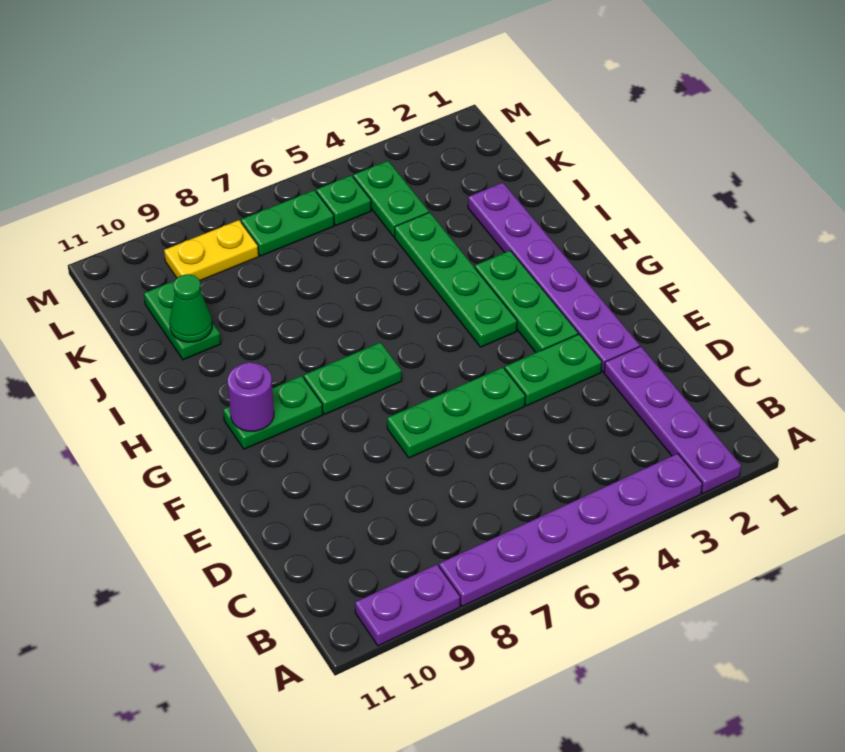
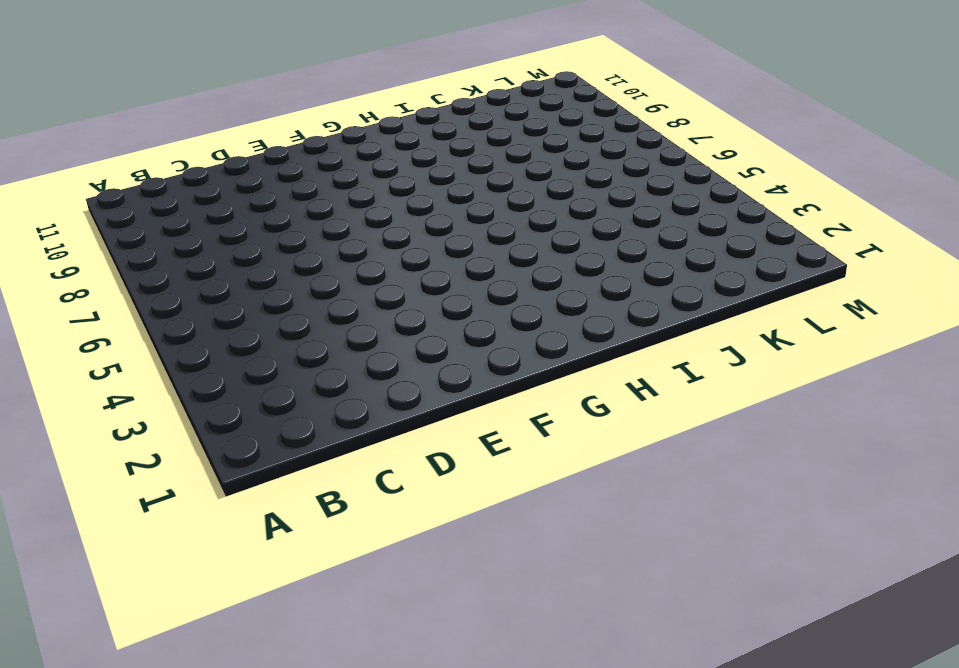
none -> purple plate A2:D2 level 1
none -> purple plate A3:A8 level 1
none -> purple plate A9:A10 level 1

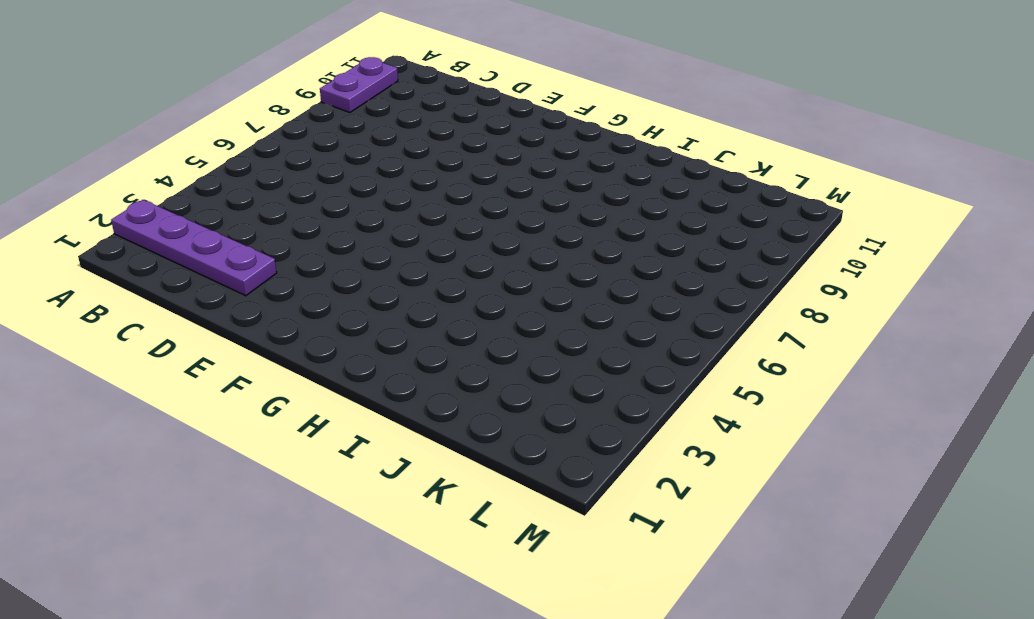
none -> purple plate A3:A8 level 1
none -> purple plate E2:J2 level 1
none -> green plate E3:E4 level 1

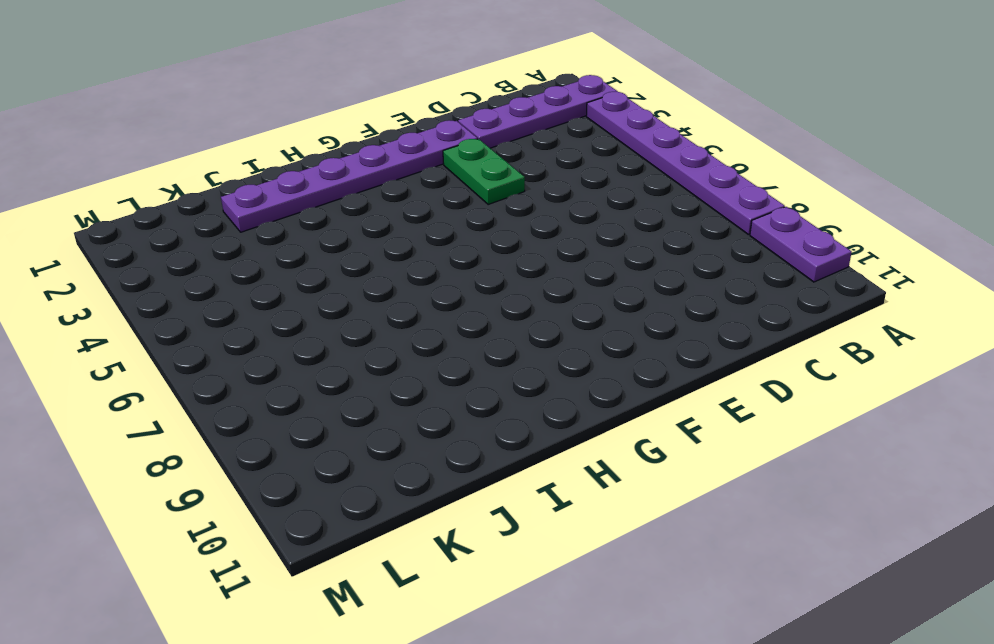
none -> green plate E5:E7 level 1
none -> green plate F3:H3 level 1
none -> green plate G4:J4 level 1

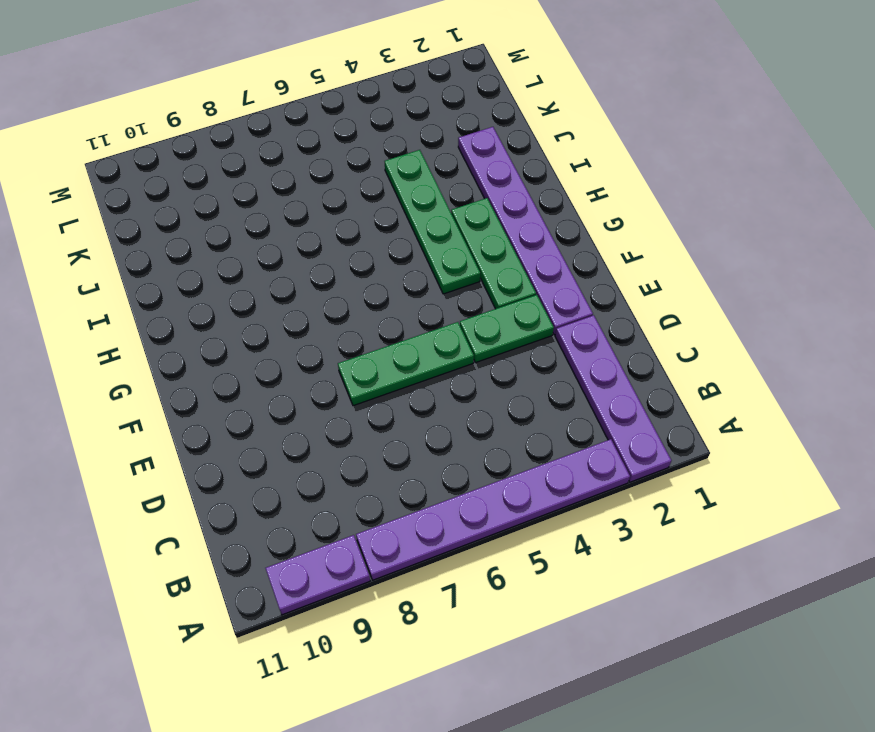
none -> green plate G7:G8 level 1
none -> green plate G9:G10 level 1
none -> green plate J10:K10 level 1

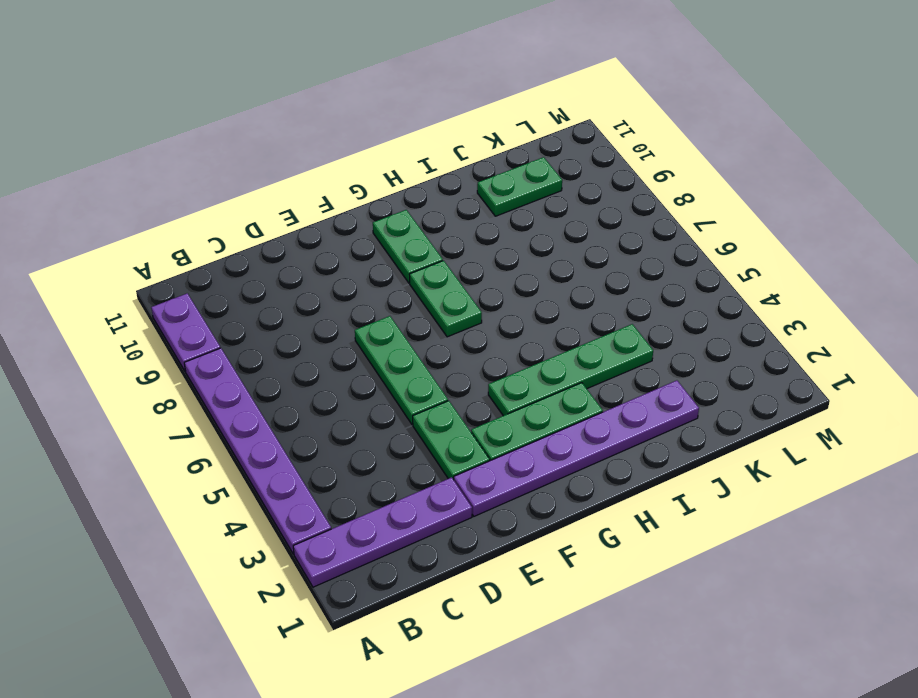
none -> green plate K4:L4 level 1
none -> green plate L5 level 1
none -> green plate L6:L7 level 1

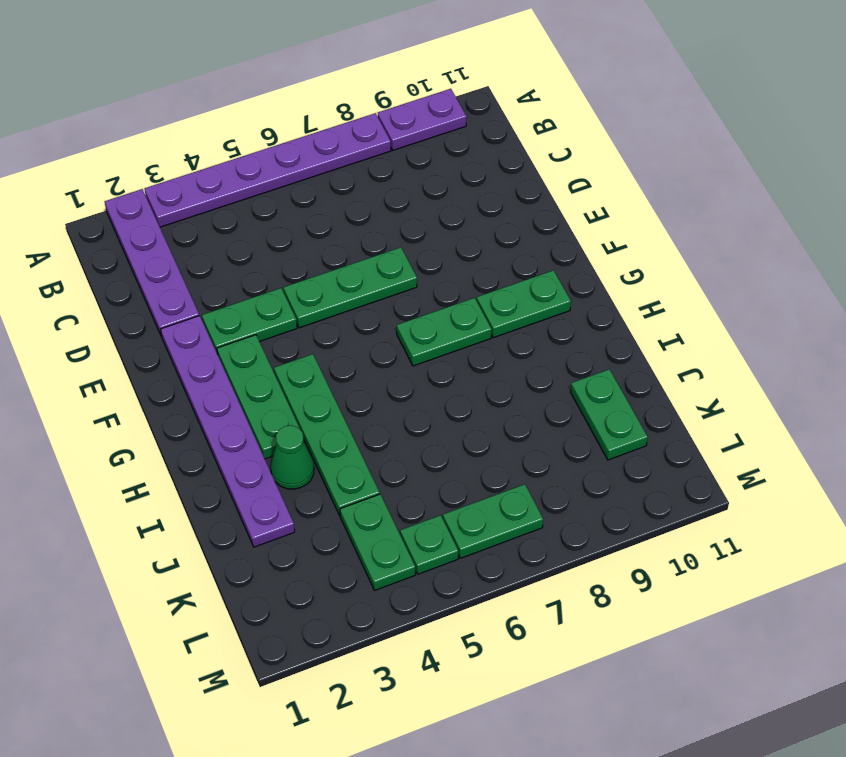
green cone I3 level 1 -> green cone J10 level 2
none -> yellow plate L8:L9 level 1
none -> purple round brick G10 level 2

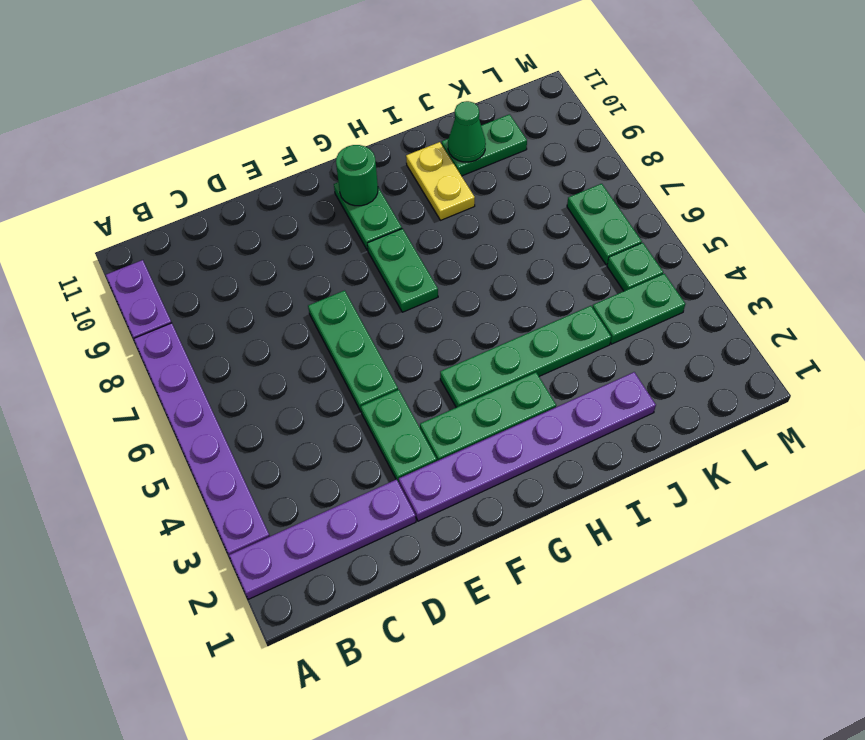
green round brick G10 level 2 -> purple round brick G10 level 2
yellow plate I9:I10 level 1 -> yellow plate L8:L9 level 1

